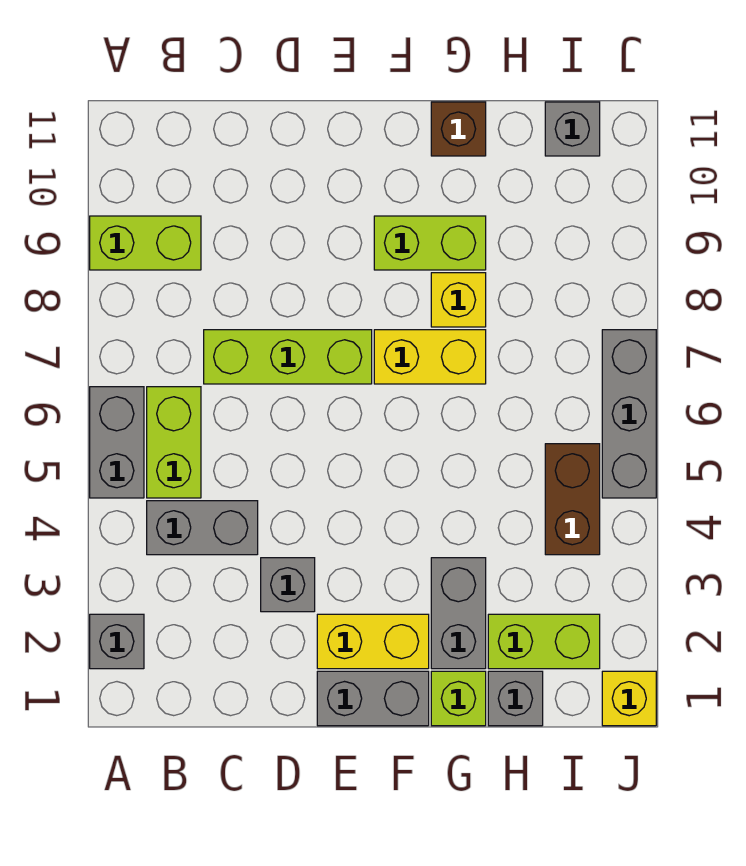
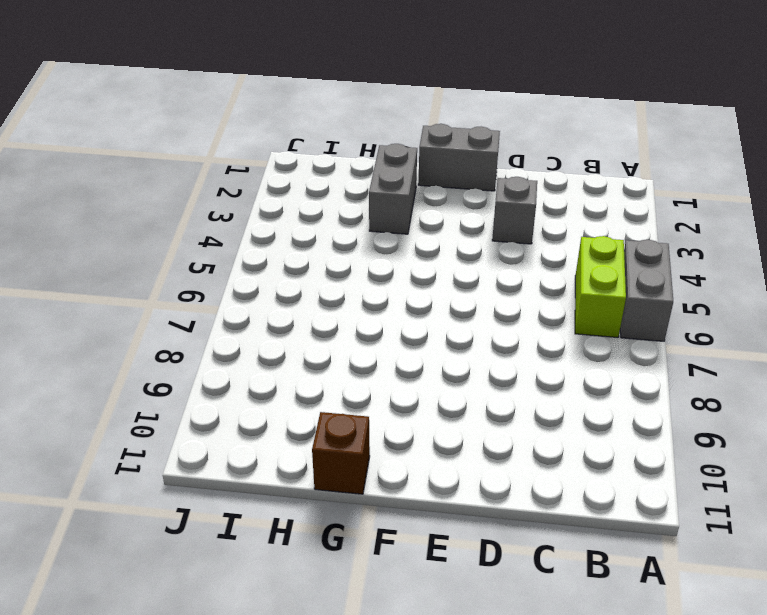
none -> grey brick A2 level 1
none -> lime brick A9:B9 level 1
none -> grey brick B4:C4 level 1

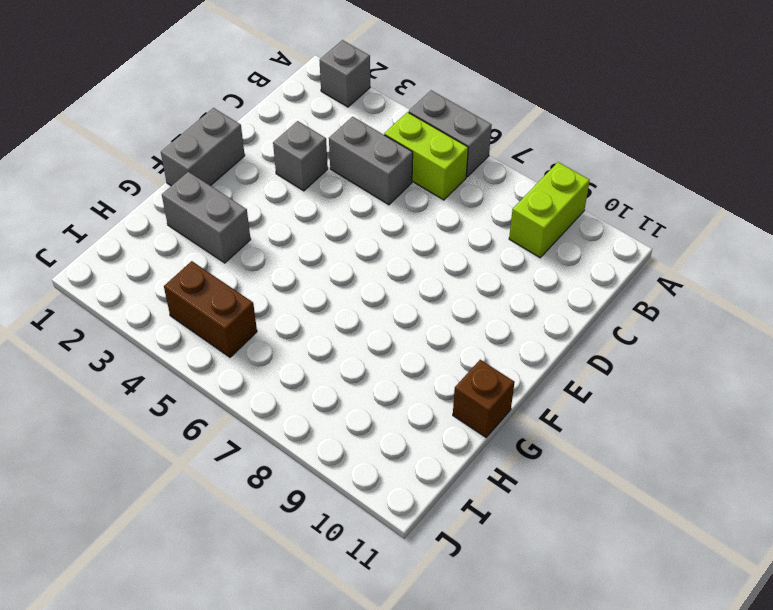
grey brick C4:C5 level 1 -> grey brick B4:C4 level 1
none -> lime brick C7:E7 level 1
none -> yellow brick E2:F2 level 1
none -> yellow brick F7:G7 level 1

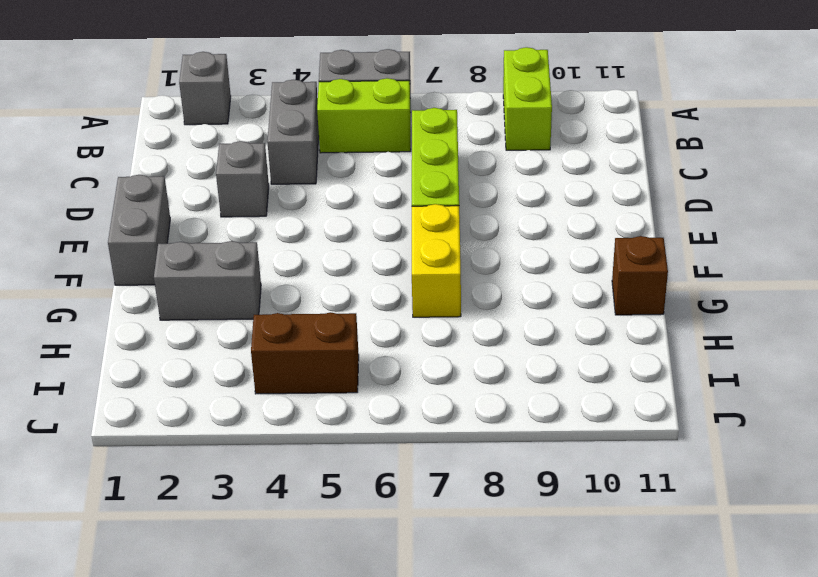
none -> yellow brick E2:F2 level 1
none -> lime brick F9:G9 level 1
none -> lime brick G1 level 1

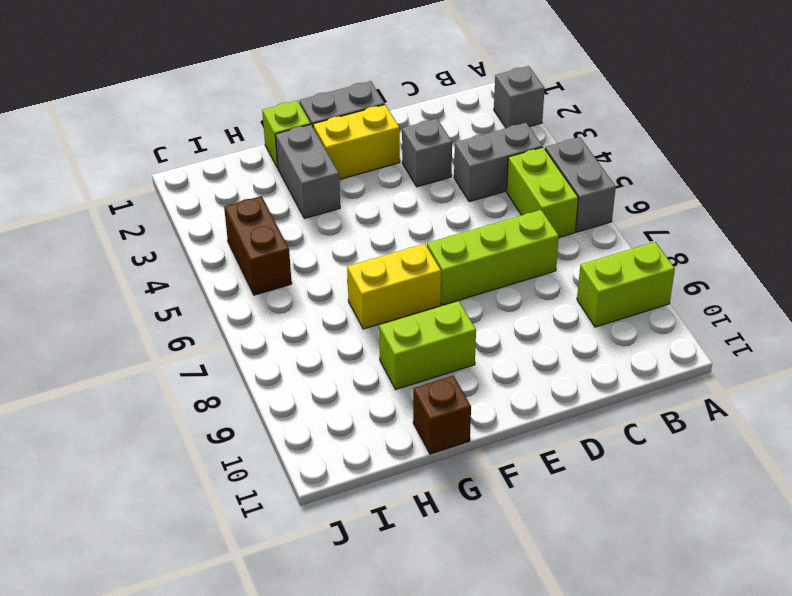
none -> yellow brick G8 level 1
none -> grey brick H1 level 1
none -> lime brick H2:I2 level 1

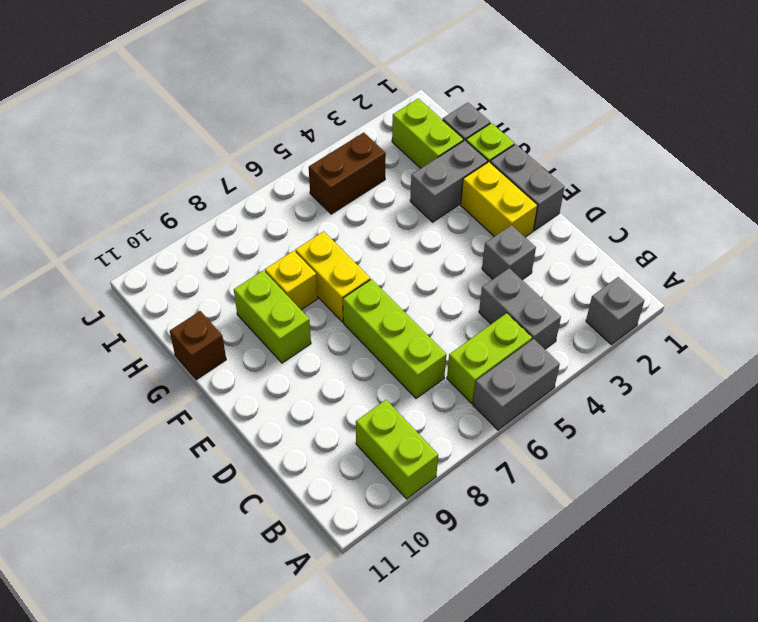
none -> grey brick I11 level 1
none -> yellow brick J1 level 1
none -> grey brick J5:J7 level 1

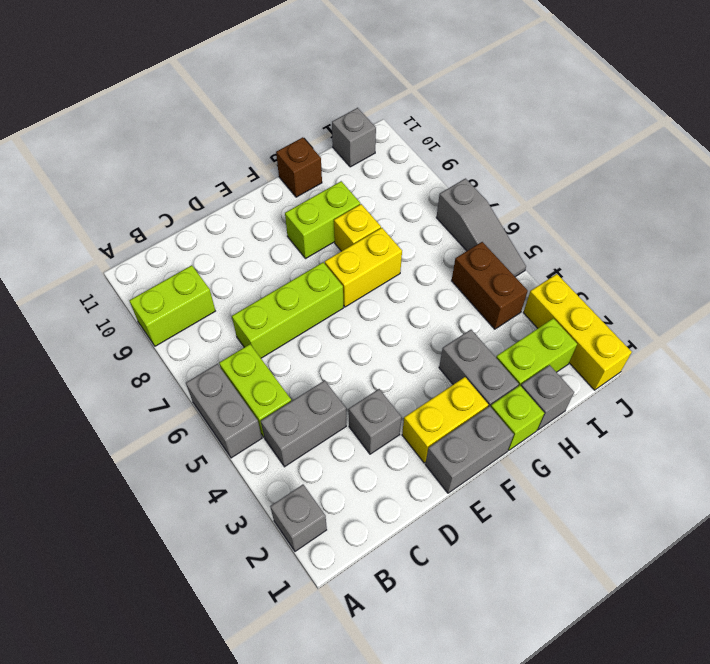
yellow brick J1:J3 level 1 -> yellow brick J1 level 1
grey slope J5:J7 level 1 top 7 -> grey brick J5:J7 level 1

